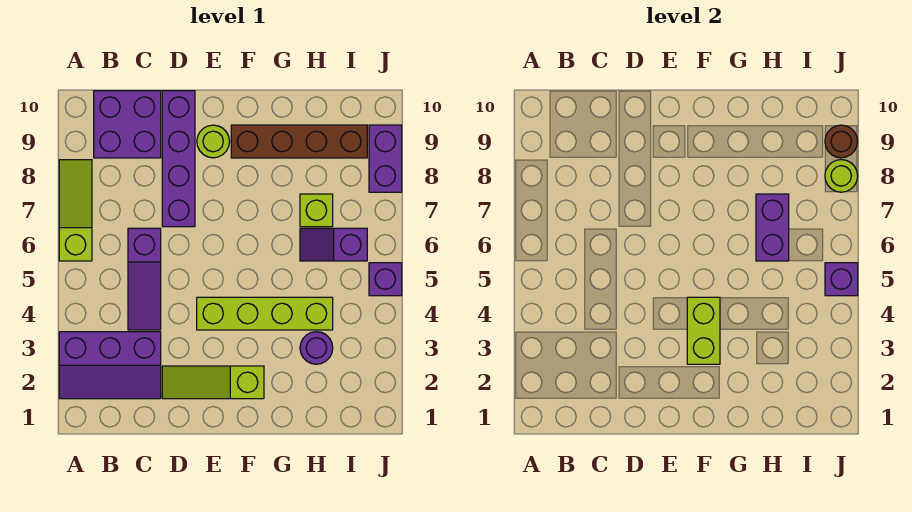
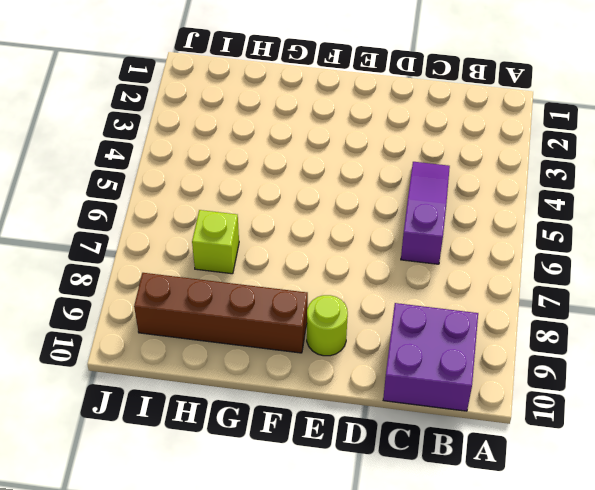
none -> purple slope A2:C3 level 1 top 3
none -> lime slope A6:A8 level 1 top 6
none -> lime slope D2:F2 level 1 top F

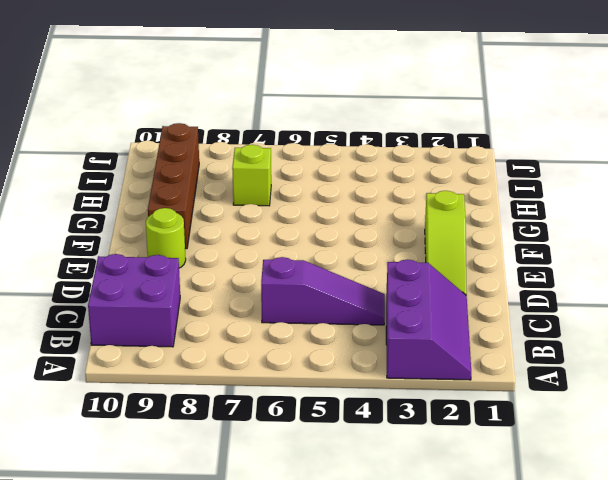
none -> lime slope A6:A8 level 1 top 6
none -> purple brick D7:D10 level 1
none -> lime brick E4:H4 level 1

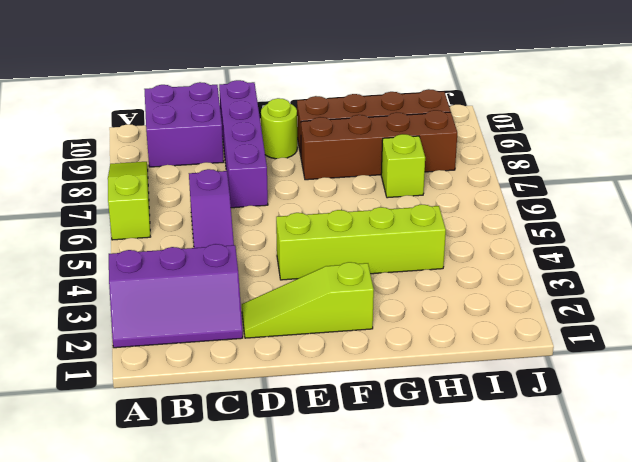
brown brick F8:I8 level 1 -> none
none -> purple round brick H3 level 1
none -> purple slope H6:I6 level 1 top I
none -> purple brick J5 level 1

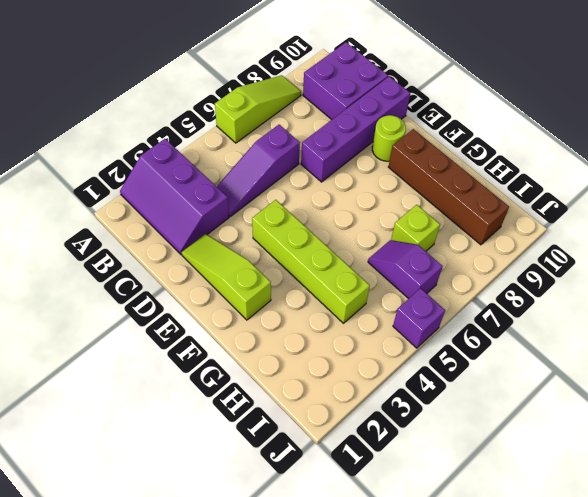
none -> purple round brick H3 level 1
none -> purple brick J8:J9 level 1
none -> lime brick F3:F4 level 2

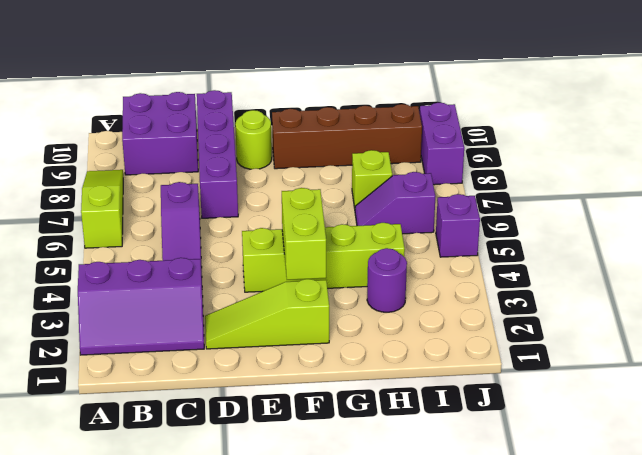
none -> purple brick H6:H7 level 2
none -> purple brick J5 level 2
none -> lime round brick J8 level 2

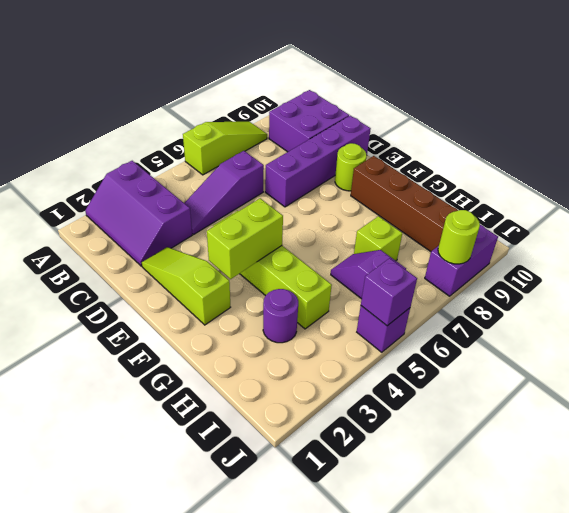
none -> purple brick H6:H7 level 2
none -> brown round brick J9 level 2

